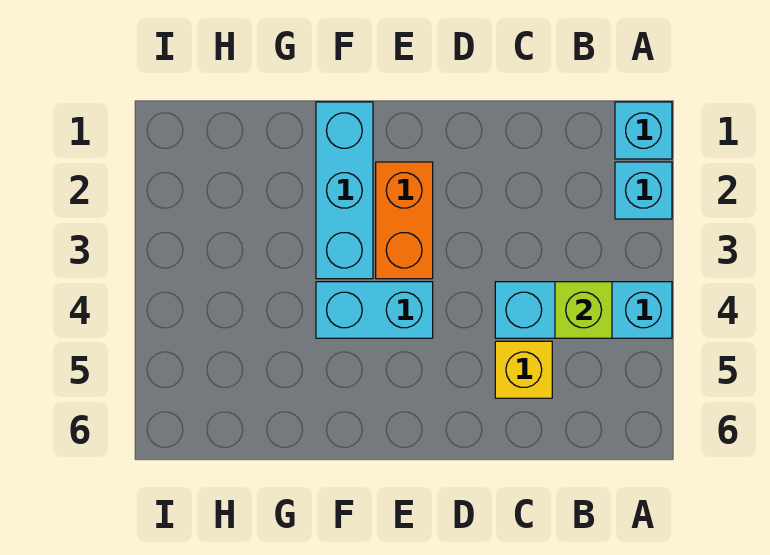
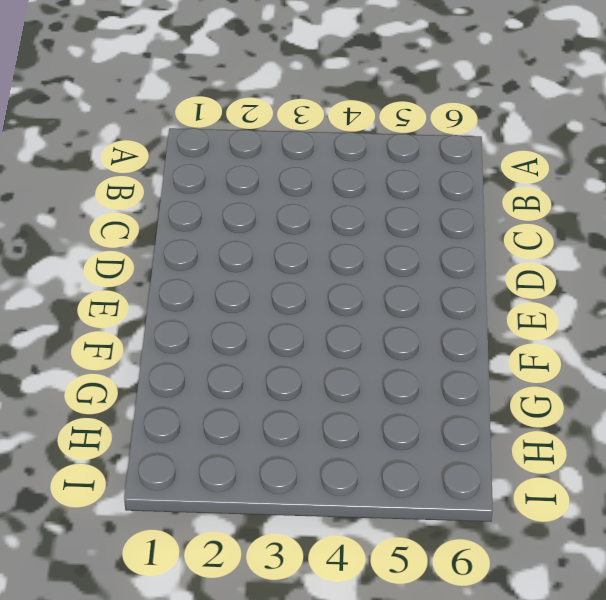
none -> cyan brick A1 level 1
none -> cyan brick A2 level 1

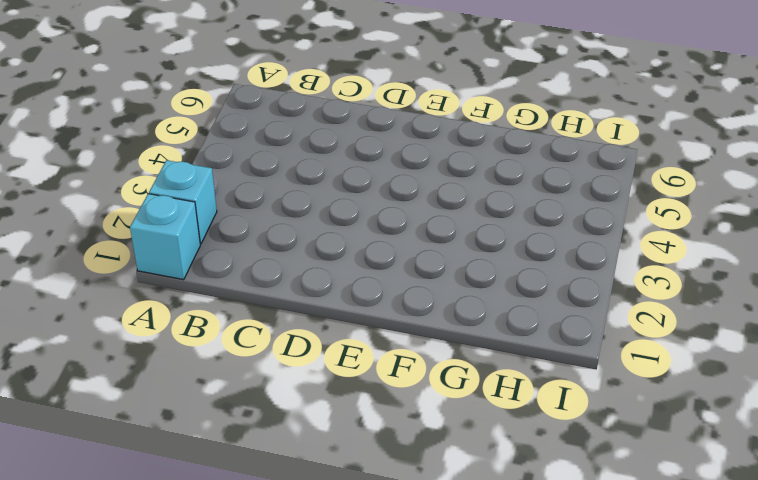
none -> cyan brick A4:C4 level 1
none -> yellow brick C5 level 1

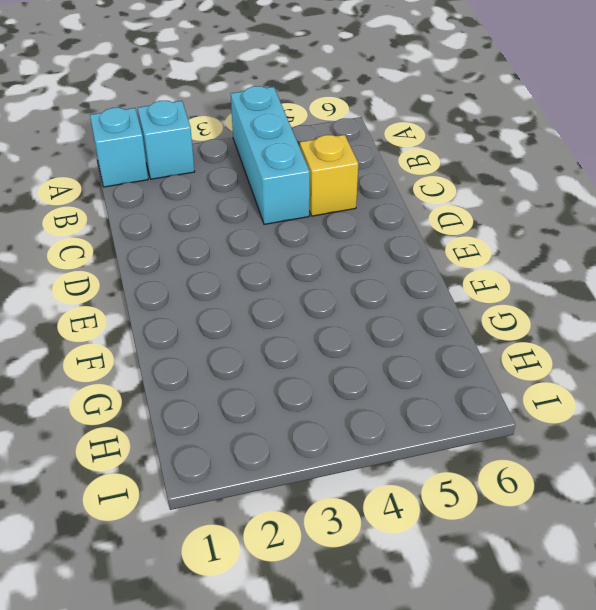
none -> orange brick E2:E3 level 1
none -> cyan brick E4:F4 level 1

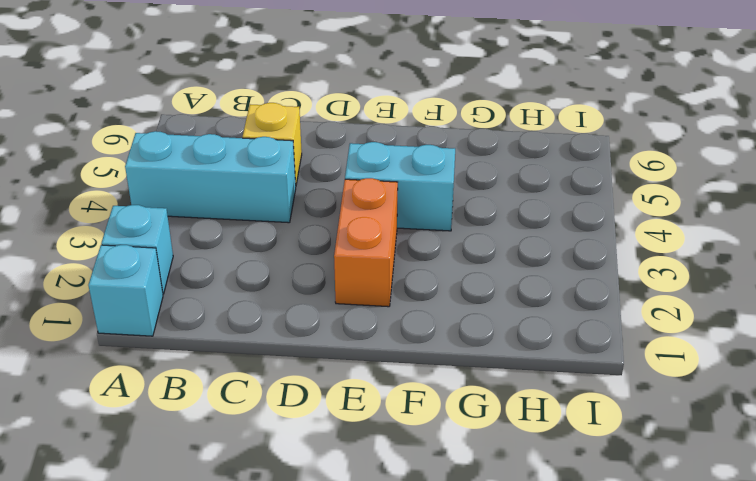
none -> cyan brick F1:F3 level 1
none -> lime brick B4 level 2

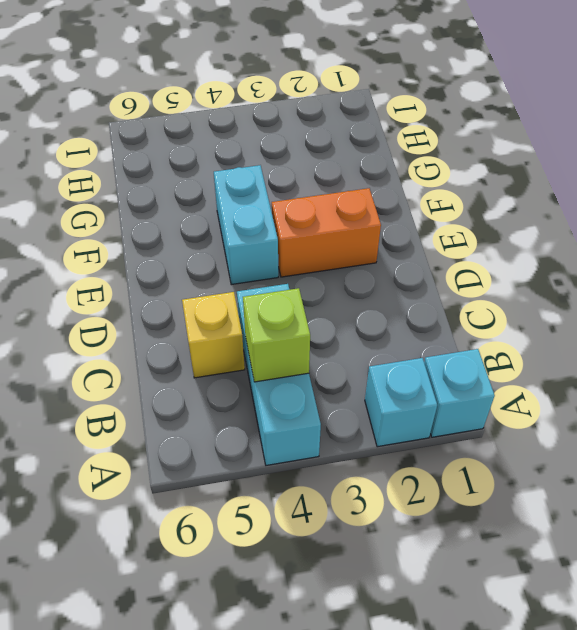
none -> cyan brick F1:F3 level 1

